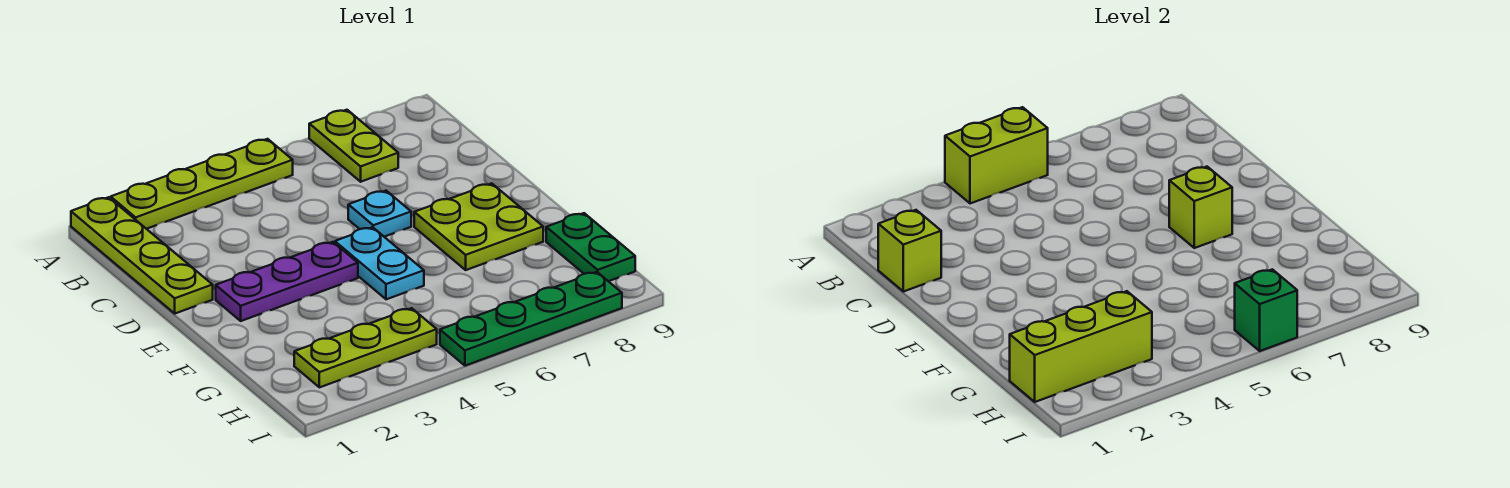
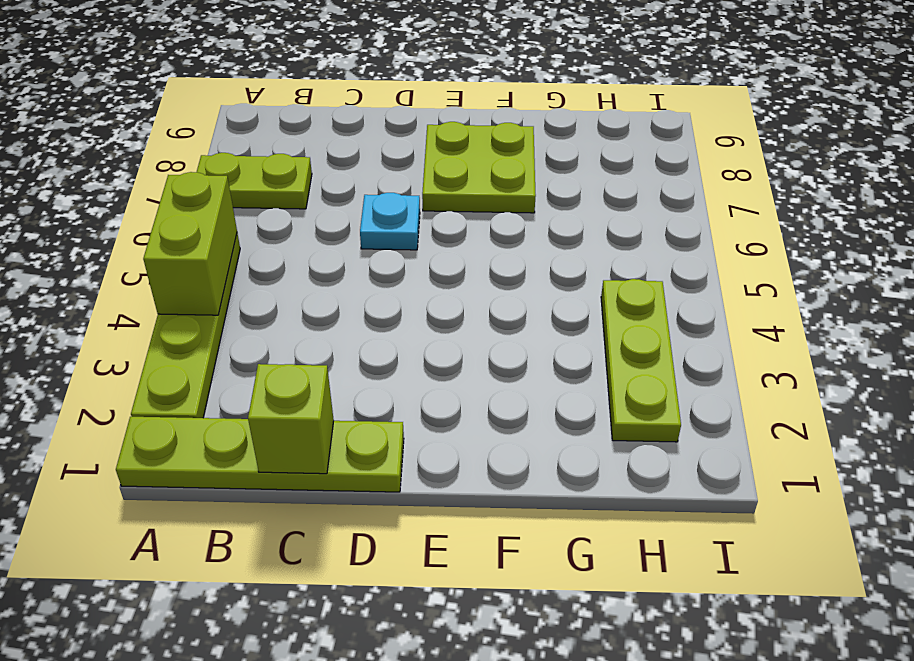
none -> purple plate E2:E4 level 1
none -> cyan plate E5:F5 level 1
none -> green plate G9:H9 level 1

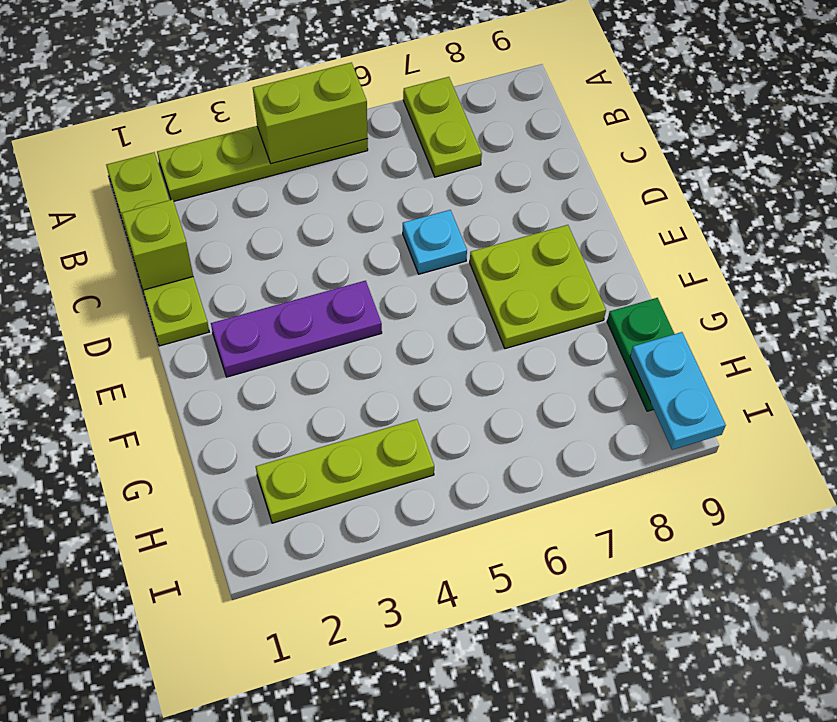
cyan plate H9:I9 level 2 -> cyan plate E5:F5 level 1
none -> green plate I5:I8 level 1
none -> lime brick E7 level 2
none -> lime brick H1:H3 level 2

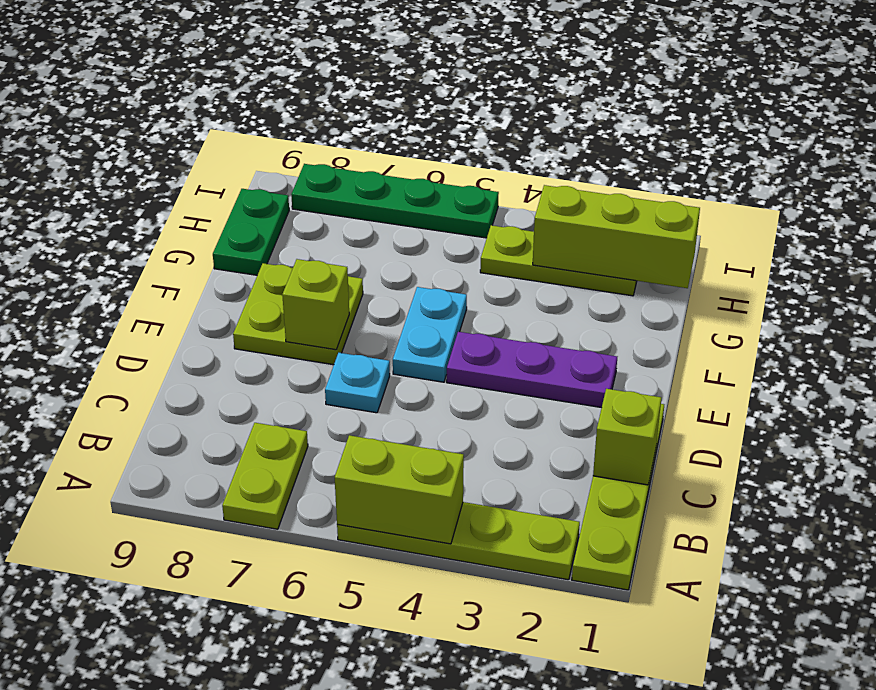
none -> green brick I6 level 2

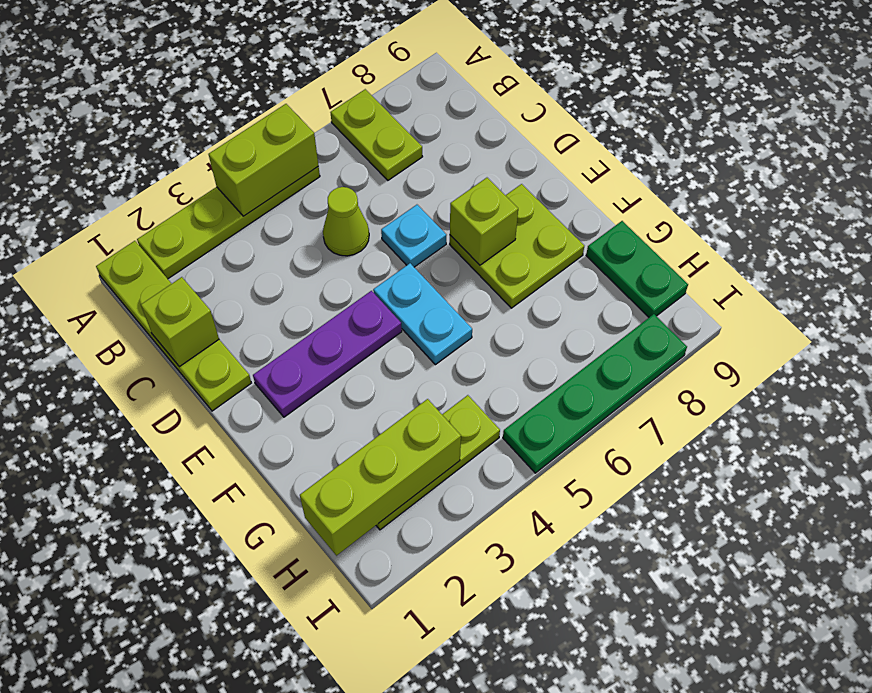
lime cone C5 level 1 -> none
none -> green brick I6 level 2

